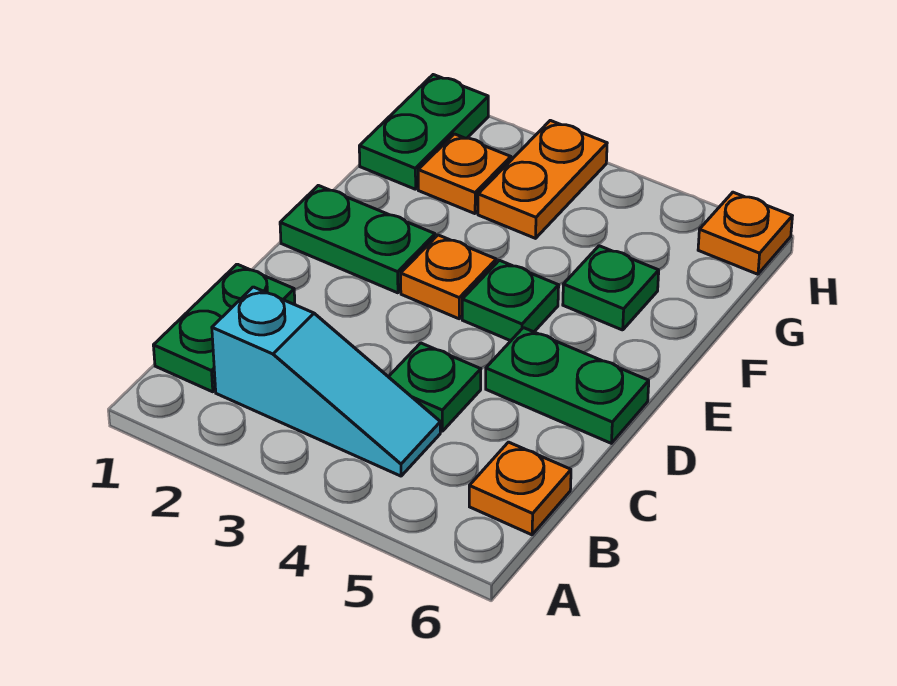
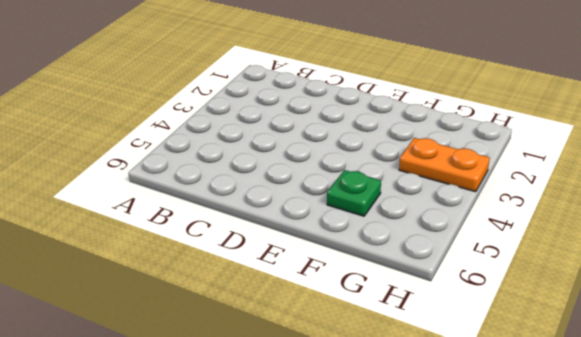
none -> green plate B1:C1 level 1
none -> cyan slope B2:B4 level 1 top 2
none -> orange plate B6 level 1

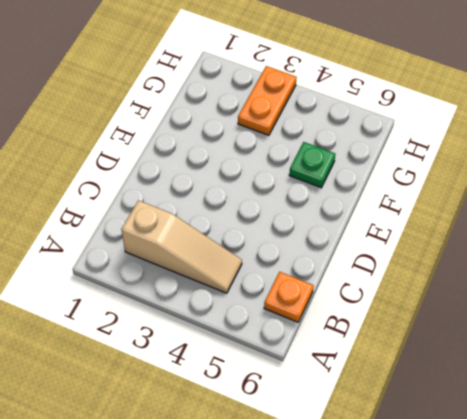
tan slope B2:B4 level 1 top 2 -> cyan slope B2:B4 level 1 top 2
none -> green plate B1:C1 level 1
none -> green plate C4 level 1
none -> green plate D5:D6 level 1

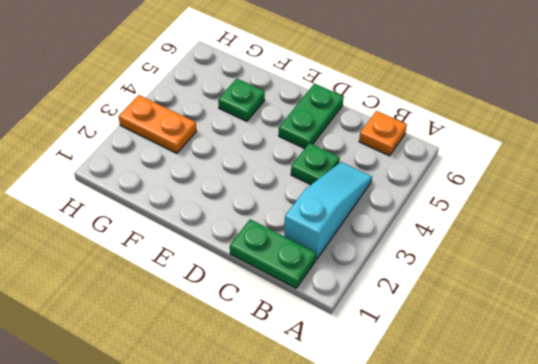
none -> green plate E1:E2 level 1
none -> orange plate E3 level 1
none -> green plate E4 level 1

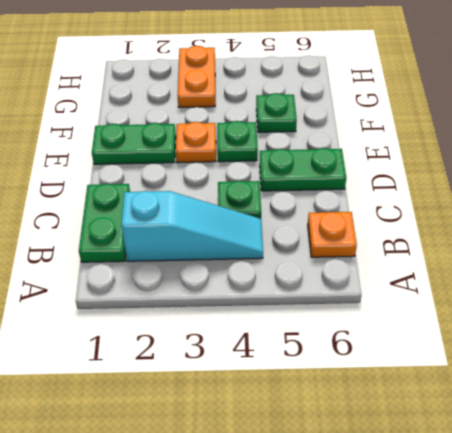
none -> green plate G1:H1 level 1
none -> orange plate G2 level 1
none -> orange plate H6 level 1

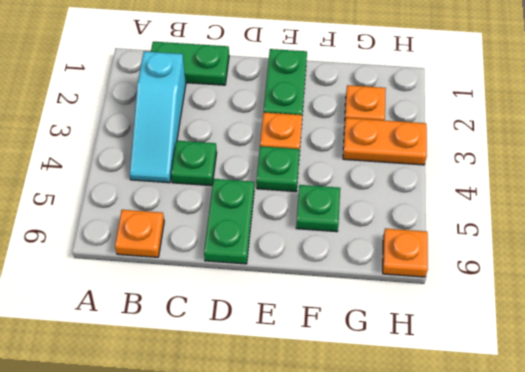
none -> green plate G1:H1 level 1

